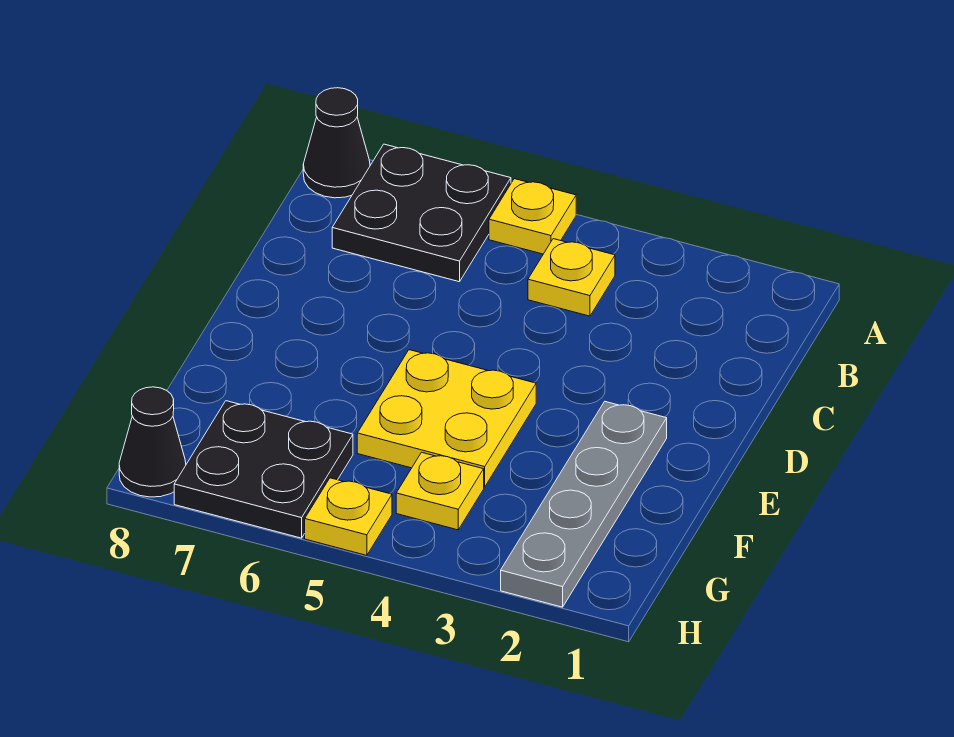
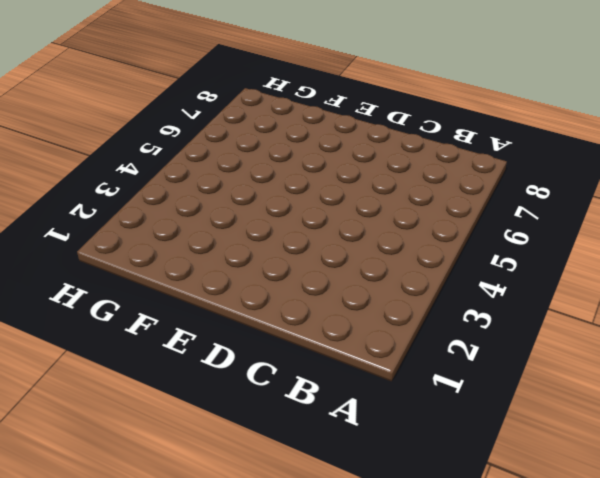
none -> yellow plate A5 level 1
none -> black plate A6:B7 level 1

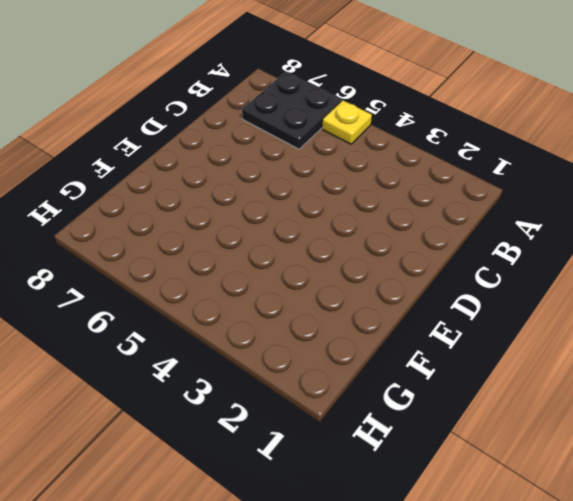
none -> black cone A8 level 1
none -> yellow plate B4 level 1

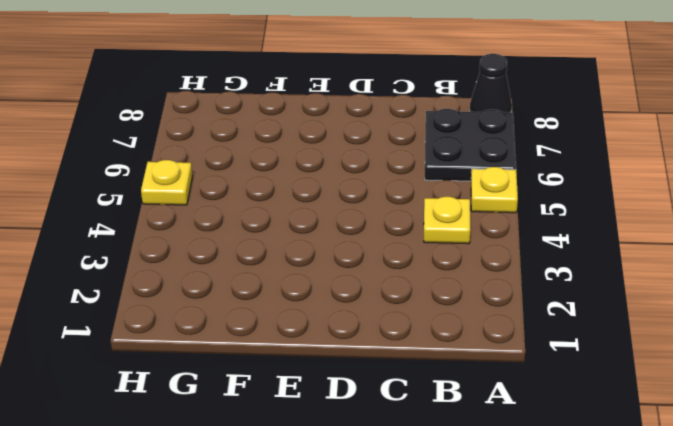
none -> grey plate E2:H2 level 1
none -> yellow plate E4:F5 level 1

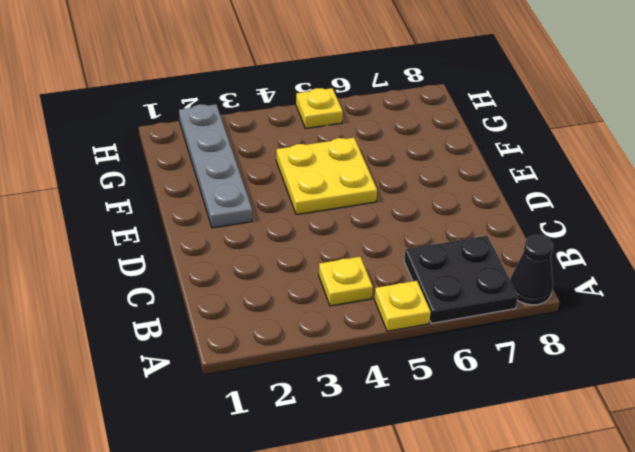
none -> yellow plate G4 level 1
none -> black plate G6:H7 level 1

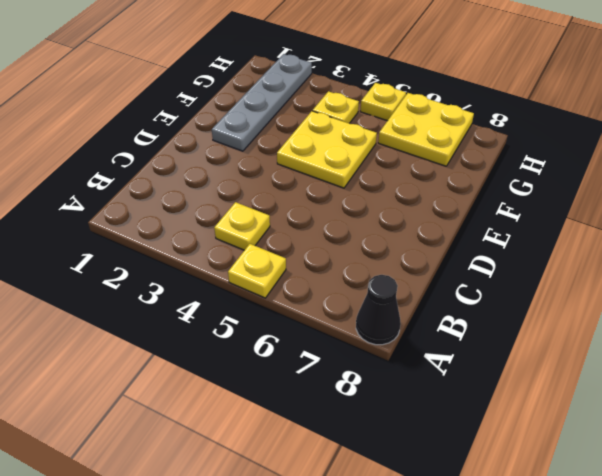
yellow plate G6:H7 level 1 -> black plate G6:H7 level 1
none -> black plate A6:B7 level 1
none -> black cone H8 level 1

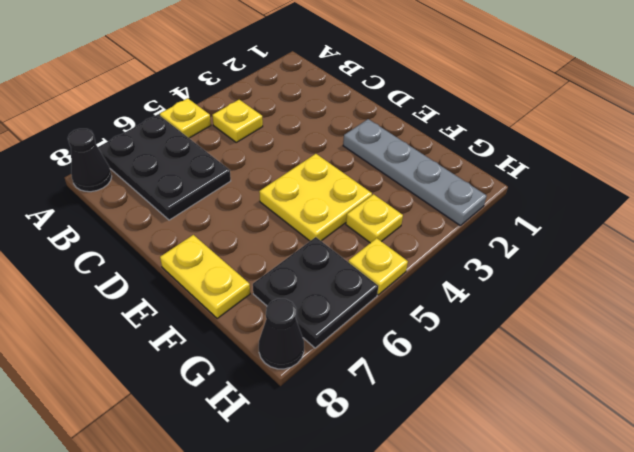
black plate A6:C7 level 1 -> black plate A6:B7 level 1
yellow plate E8:F8 level 1 -> none

